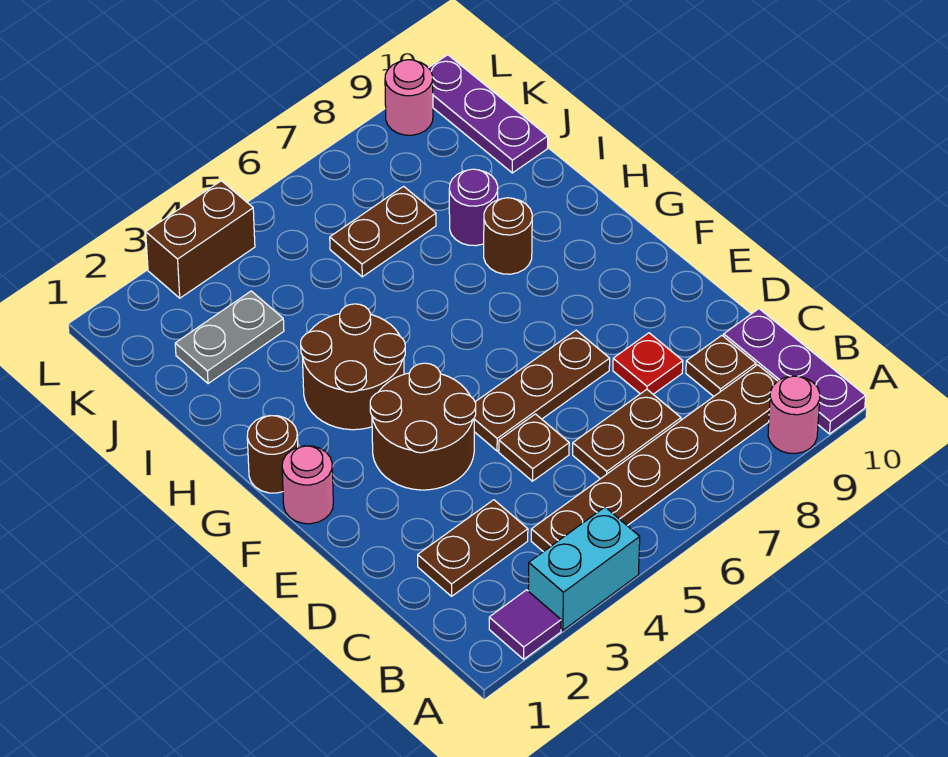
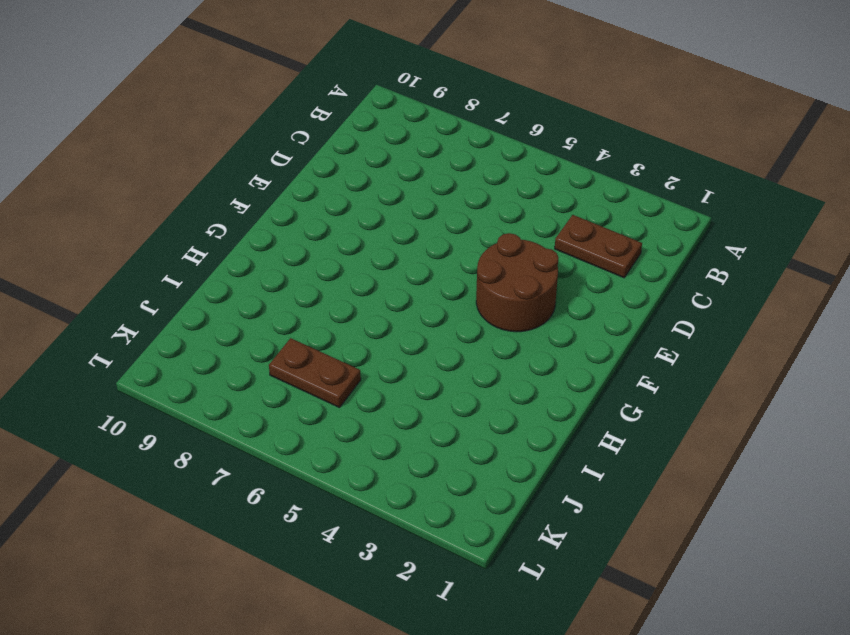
none -> purple tile A2 level 1
none -> cyan brick A3:A4 level 1
none -> pink round brick A9 level 1

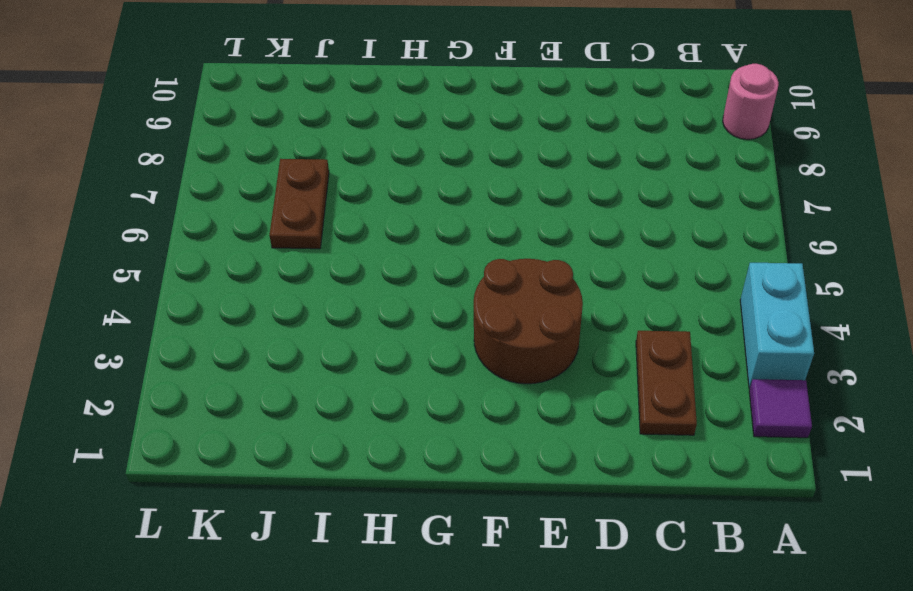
none -> purple plate A10:C10 level 1
none -> brown plate B4:B9 level 1
none -> brown plate C6:C7 level 1

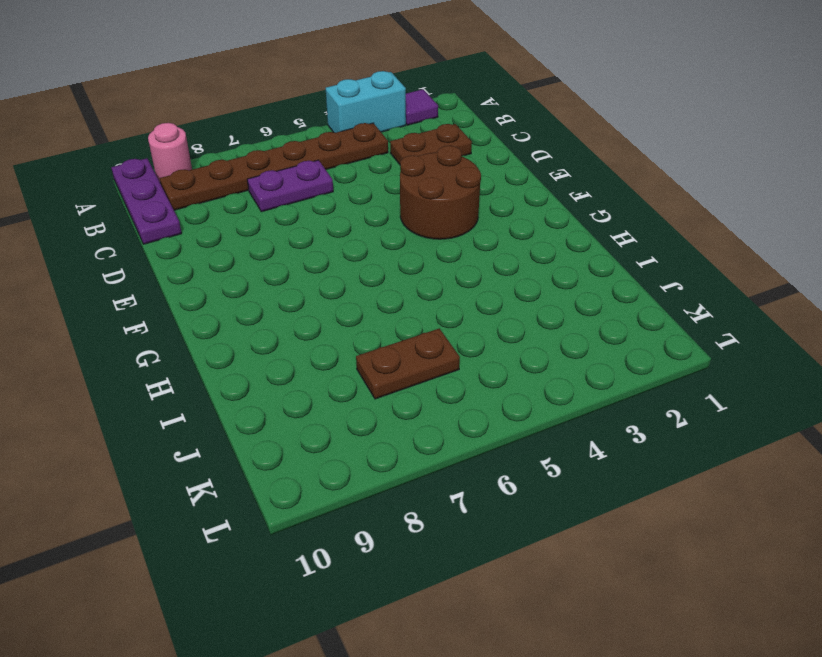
purple plate C6:C7 level 1 -> brown plate C6:C7 level 1
none -> brown plate C9 level 1
none -> brown plate D5 level 1
none -> red plate D8 level 1

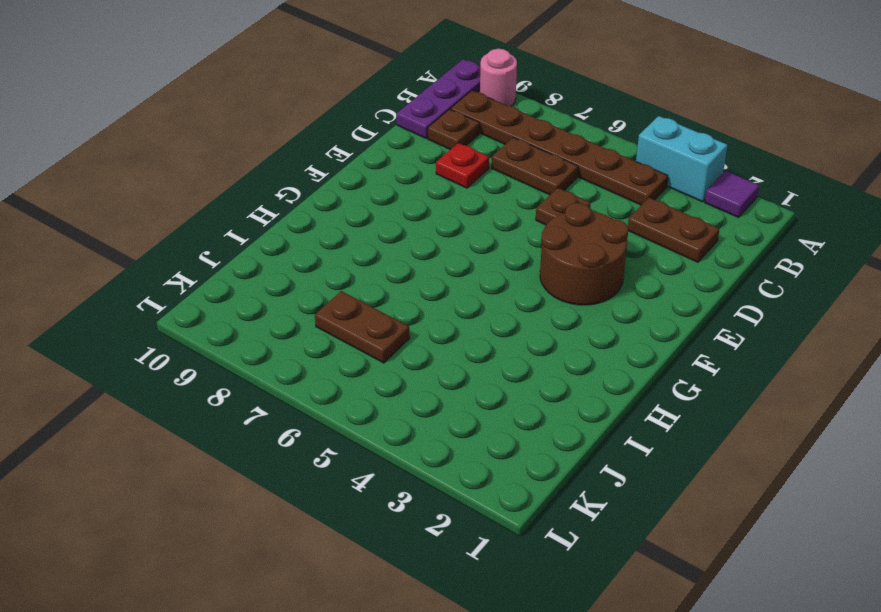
none -> brown plate E5:E7 level 1
none -> pink round brick F1 level 1
none -> brown round brick G1 level 1

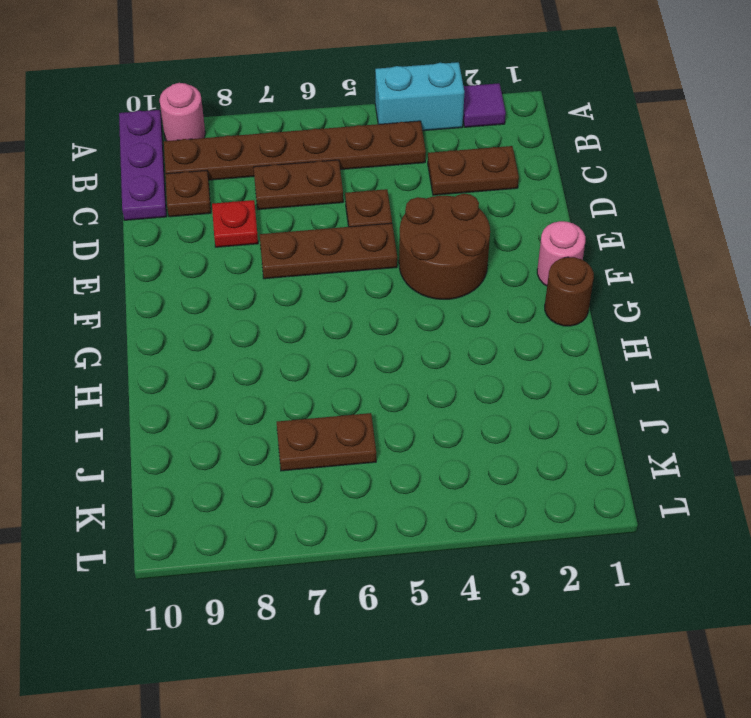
none -> brown round brick G3:H4 level 1
none -> brown round brick H8 level 1
none -> purple round brick I8 level 1

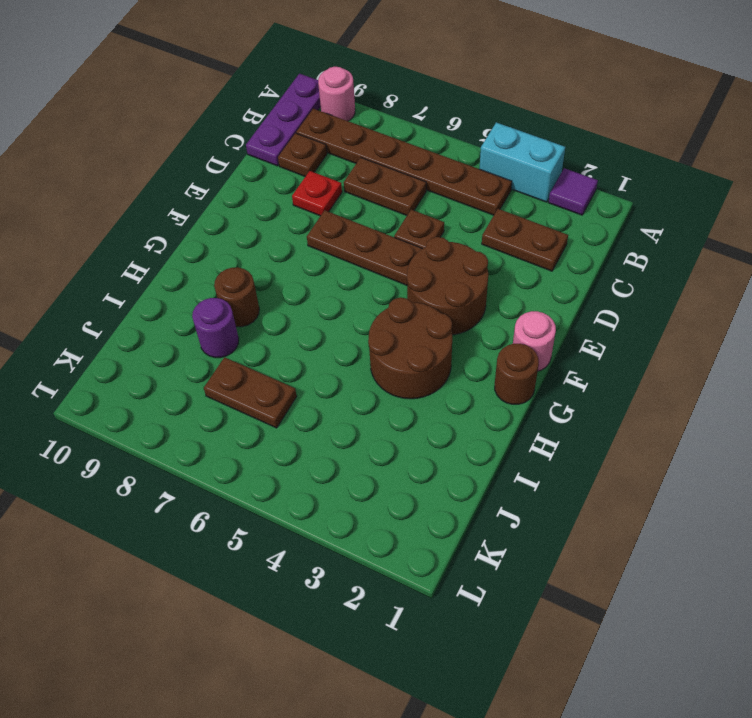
none -> grey plate J2:J3 level 1
none -> purple plate J10:L10 level 1
none -> brown brick L3:L4 level 1

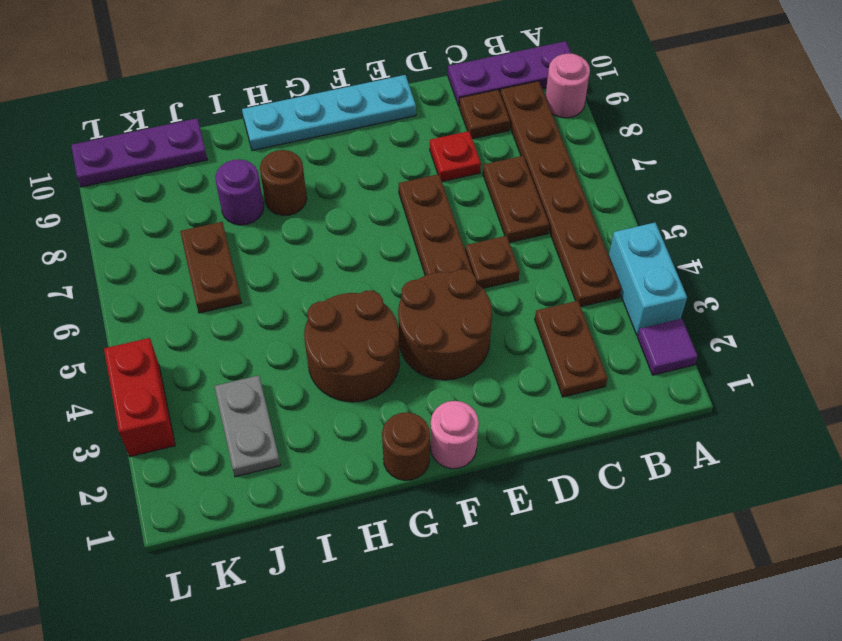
cyan plate E10:H10 level 1 -> none
red brick L3:L4 level 1 -> brown brick L3:L4 level 1
none -> pink round brick L9 level 1

